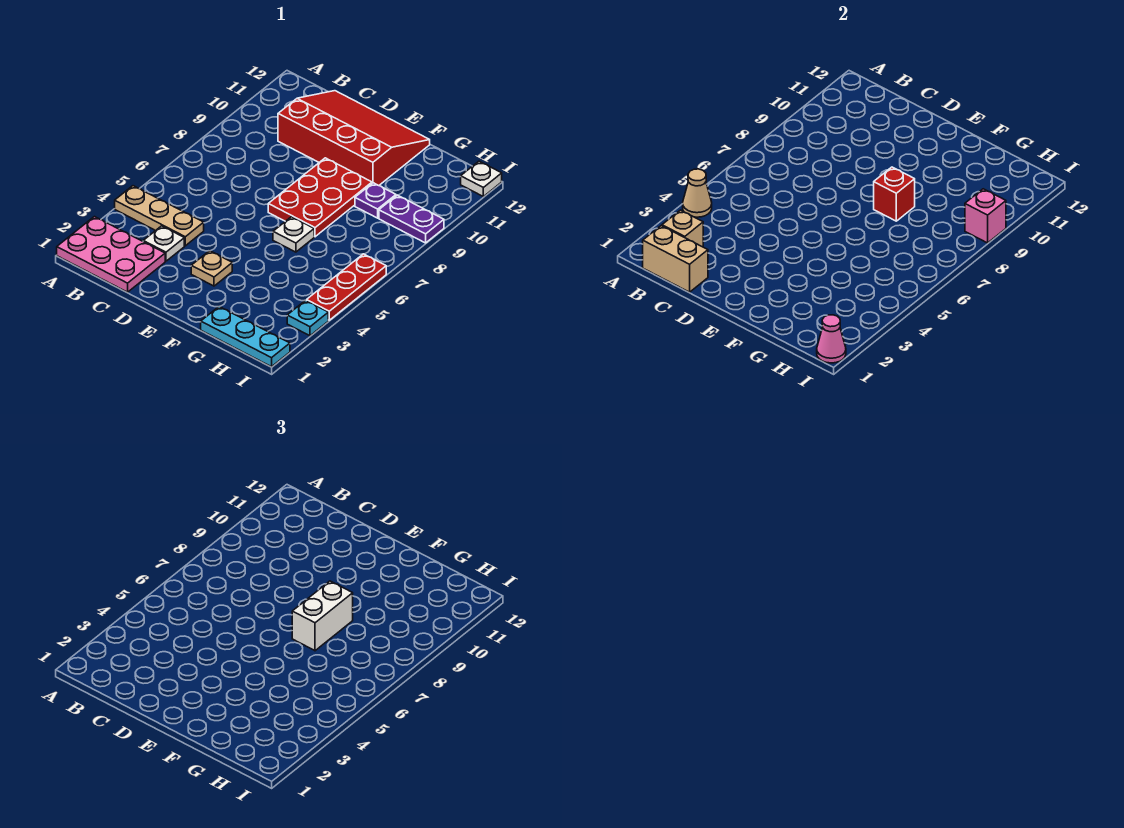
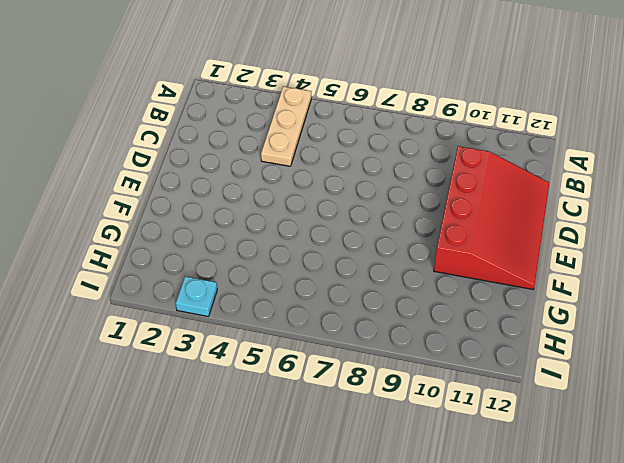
none -> pink plate A1:C2 level 1
none -> white plate C3 level 1
none -> tan plate E3 level 1

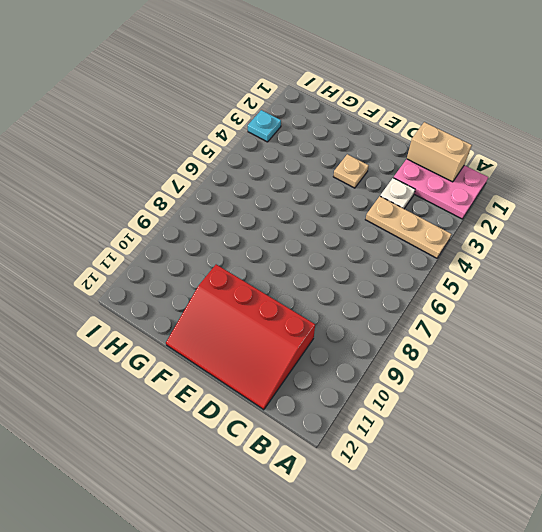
none -> red plate E7:F9 level 1
none -> white plate F6 level 1
none -> cyan plate G1:I1 level 1

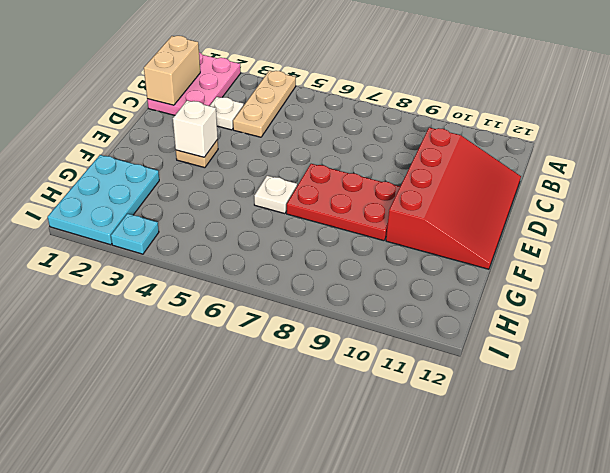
white brick E3 level 2 -> none
cyan plate G1:I2 level 1 -> cyan plate G1:I1 level 1
none -> purple plate G9 level 1
none -> purple plate H9:I9 level 1
none -> red plate I4:I6 level 1

